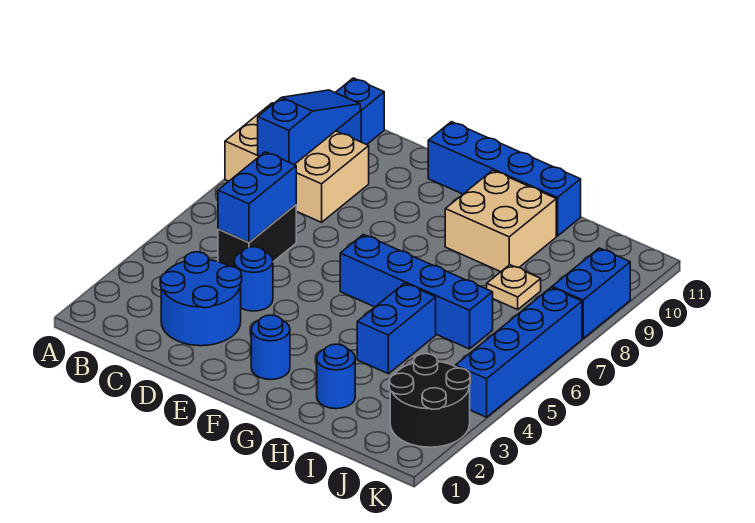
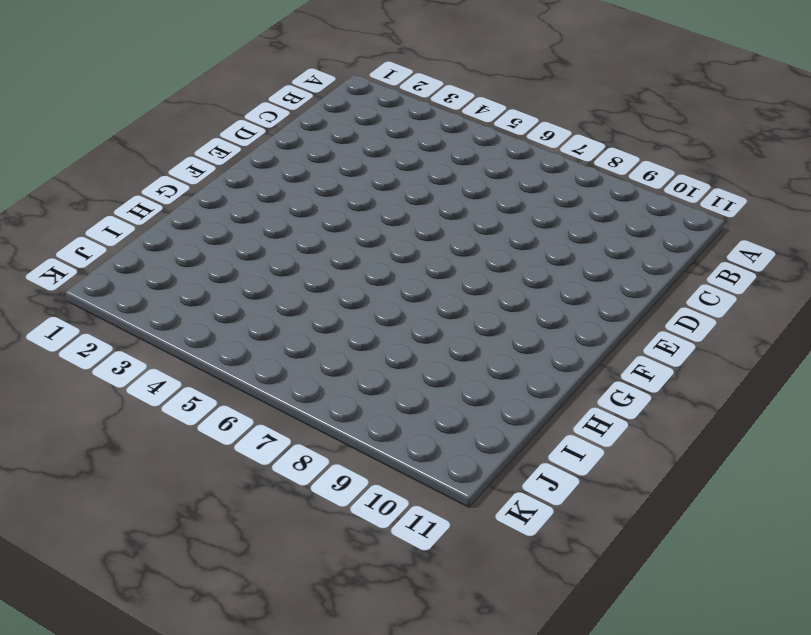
none -> tan brick A8:C9 level 1
none -> blue brick B11 level 1
none -> blue round brick C2:D3 level 1

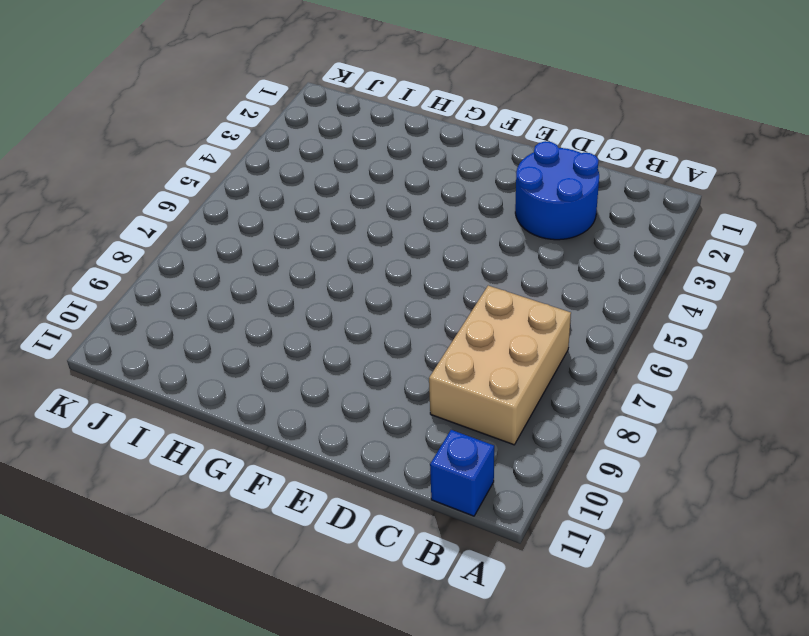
tan brick B7:C9 level 1 -> tan brick A8:C9 level 1
none -> black brick C5:C6 level 1
none -> blue round brick D4 level 1
none -> blue brick E11:H11 level 1

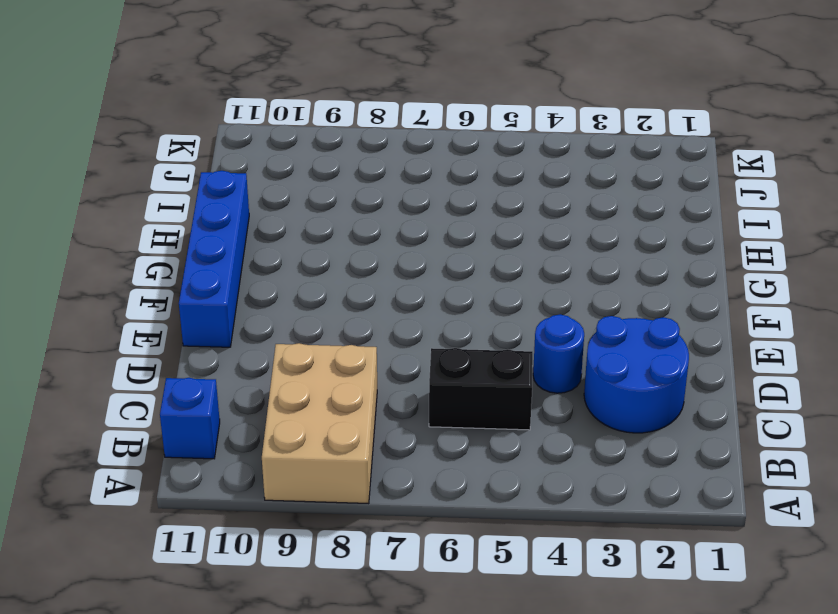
none -> blue round brick F2 level 1
none -> blue brick F6:I6 level 1
none -> tan brick G9:H10 level 1

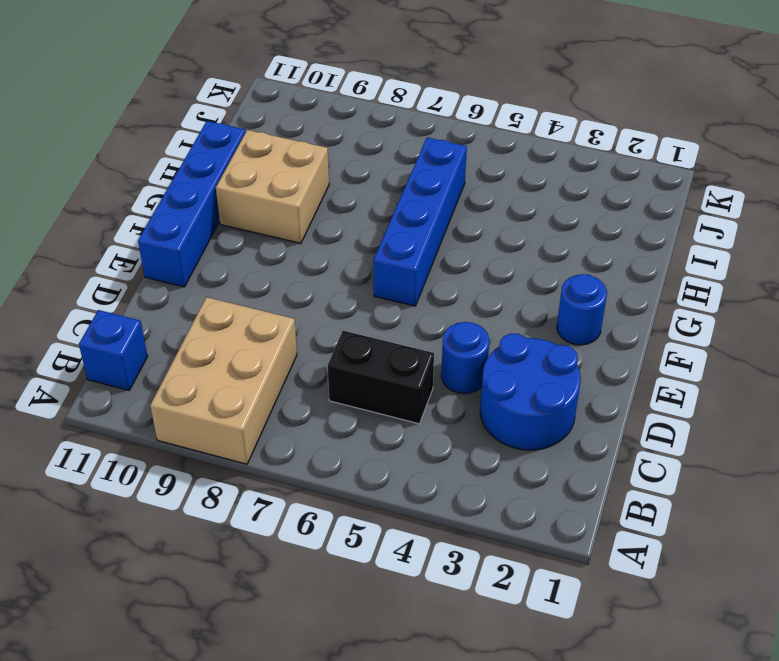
none -> blue round brick H2 level 1
none -> blue brick H4:H5 level 1
none -> tan plate I8 level 1

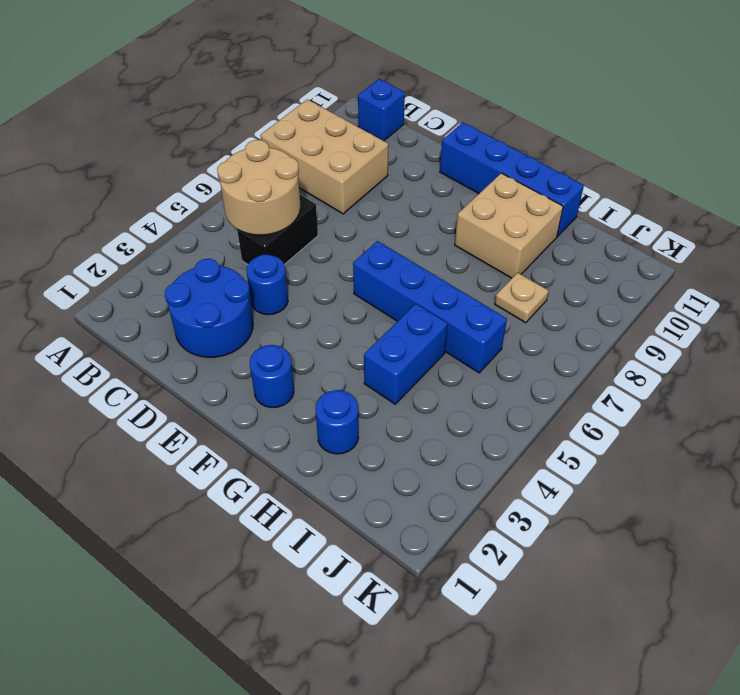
tan round brick B5:C6 level 2 -> blue brick C5:C6 level 2
none -> black round brick J2:K3 level 1
none -> blue brick K4:K7 level 1
none -> blue brick K8:K9 level 1

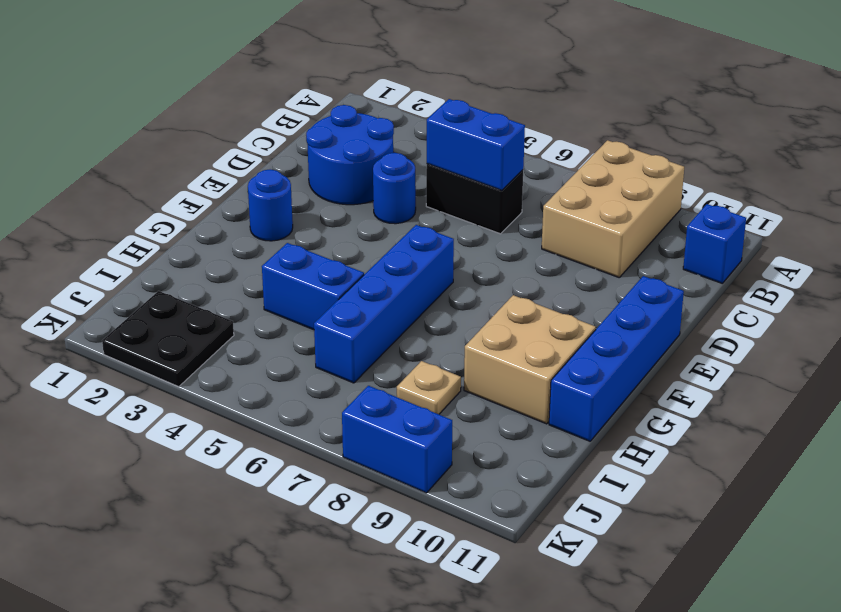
black plate J2:K3 level 1 -> black round brick J2:K3 level 1
none -> blue round brick H2 level 1
none -> blue brick K4:K7 level 1
none -> blue slope B8:B10 level 2 top 8

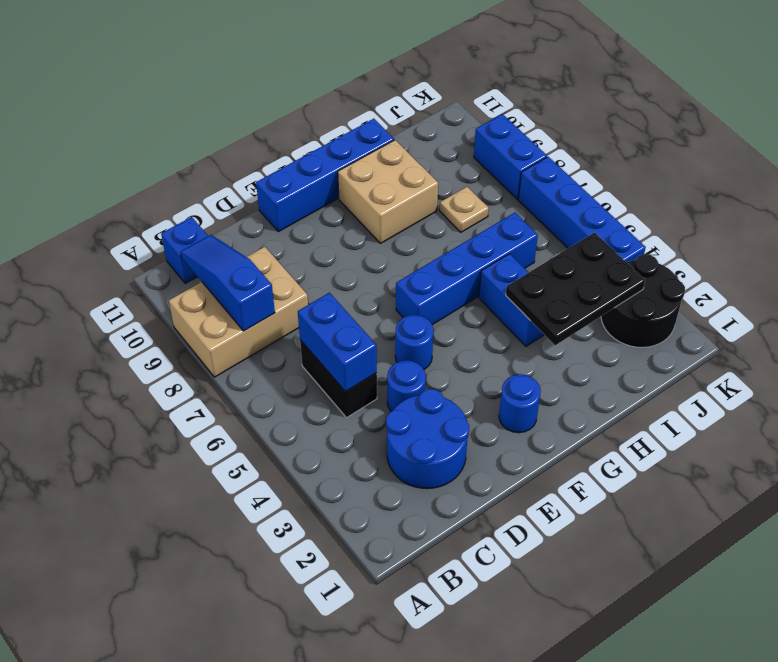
blue round brick E5 level 1 -> blue round brick H2 level 1
black plate H3:J4 level 2 -> none

